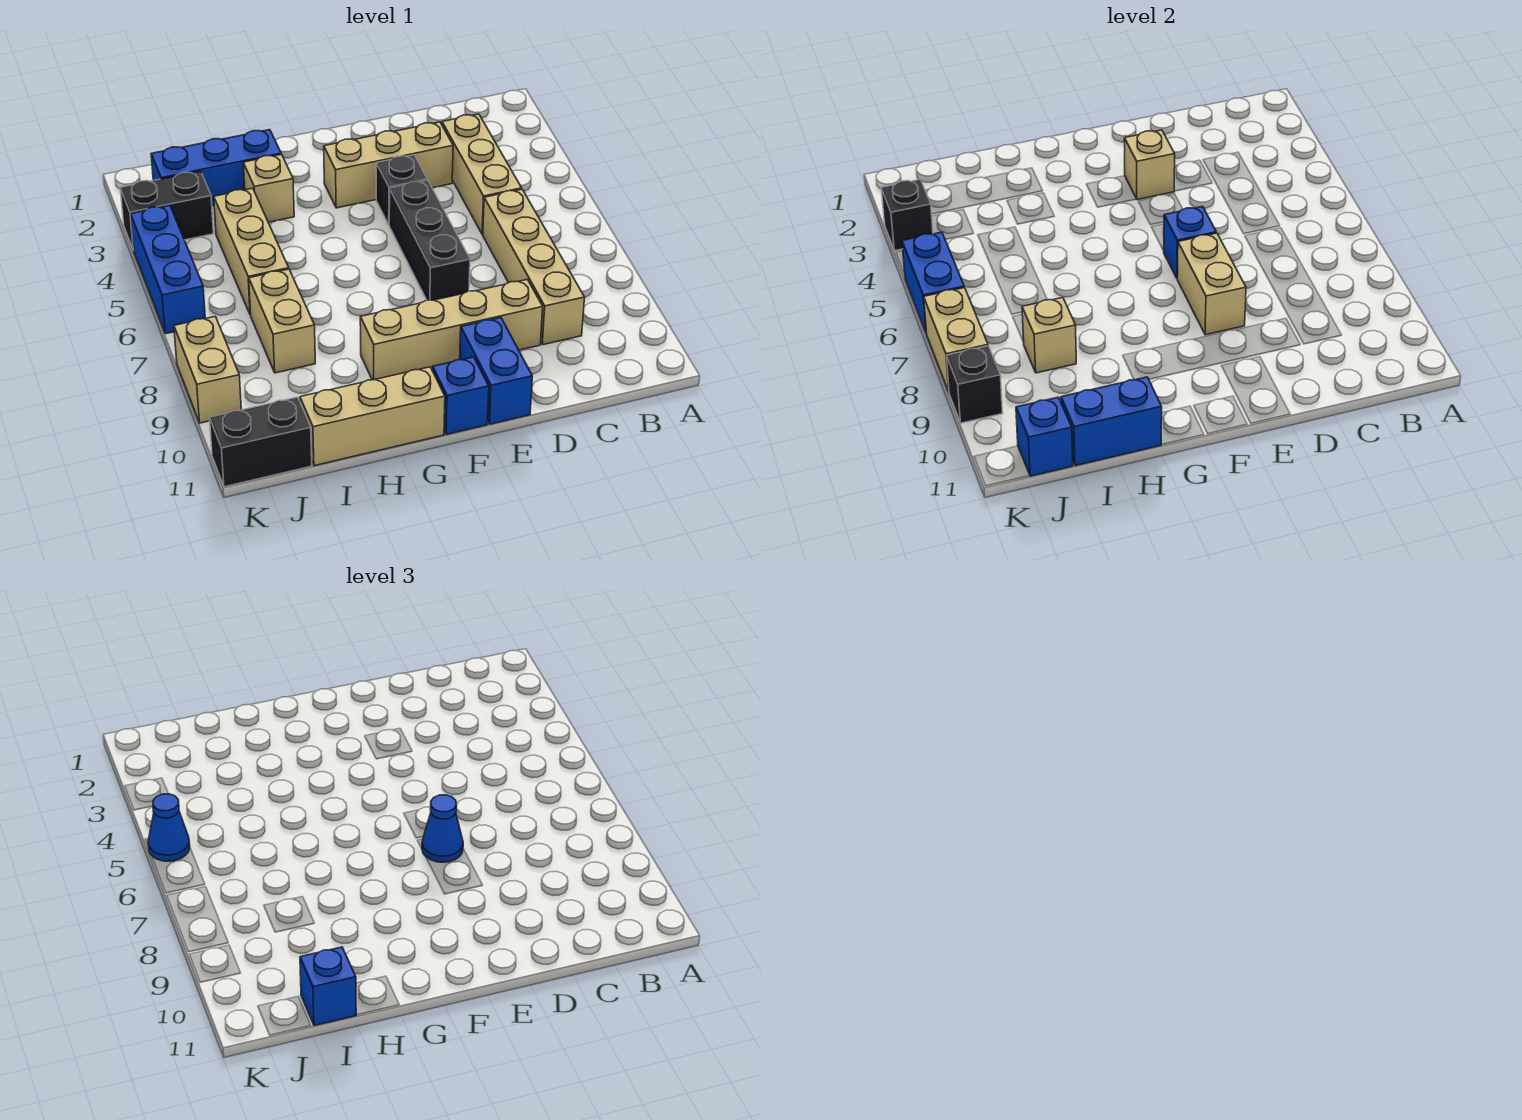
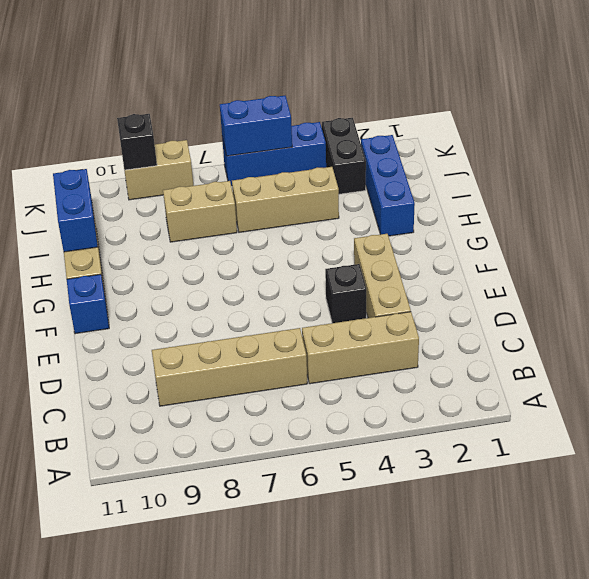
none -> tan brick D9:G9 level 1
none -> black brick E5:E7 level 1
none -> blue brick E10:E11 level 1
none -> tan brick H3 level 1

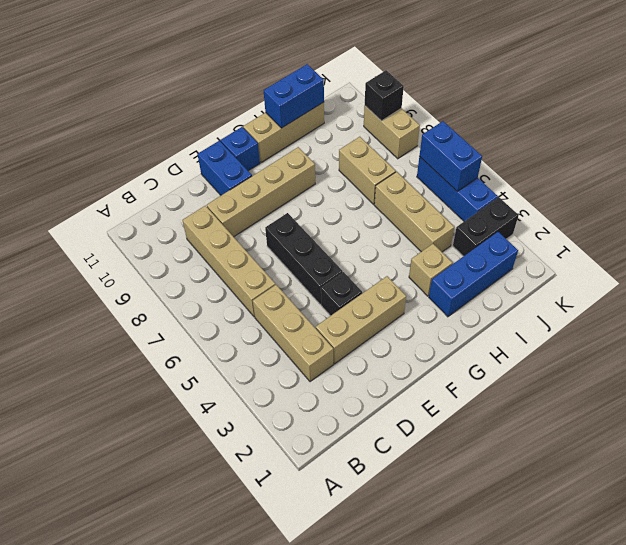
none -> black brick J11:K11 level 1
none -> tan brick E3 level 2
none -> blue brick E6 level 2
none -> tan brick E7:E8 level 2

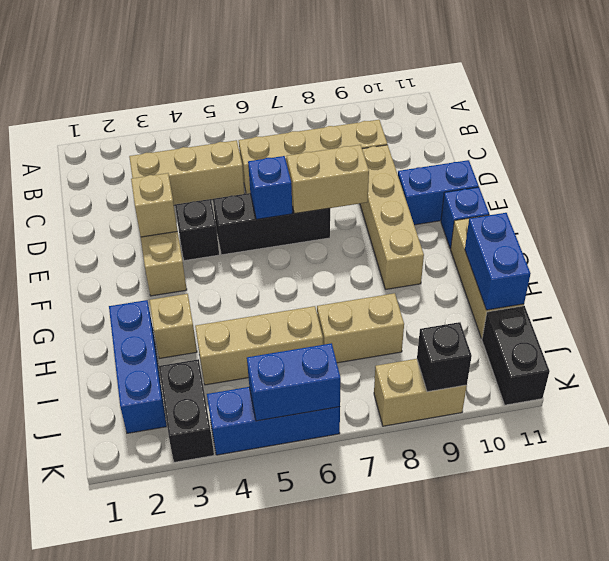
none -> tan brick I8 level 2
none -> blue brick J11 level 2
none -> black brick K3 level 2
none -> tan brick K7:K8 level 2

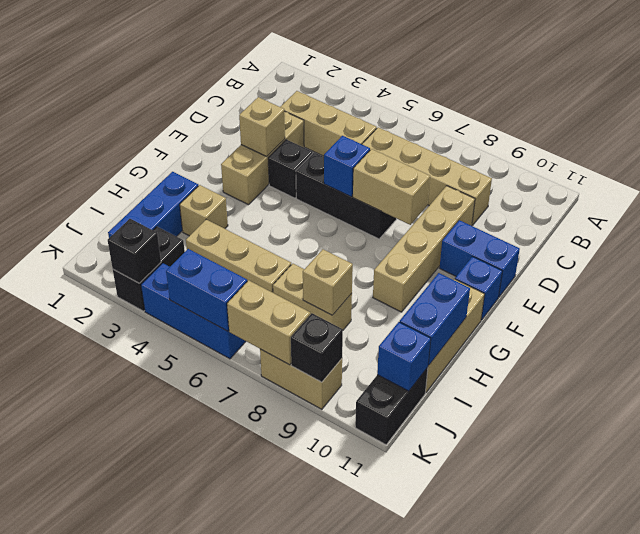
none -> blue cone E7 level 3
none -> blue brick I11 level 3
none -> blue cone K5 level 3

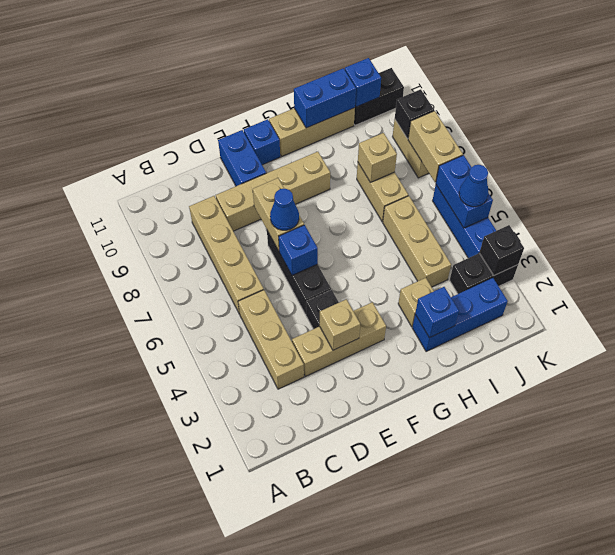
blue brick H2 level 2 -> blue brick I11 level 3

